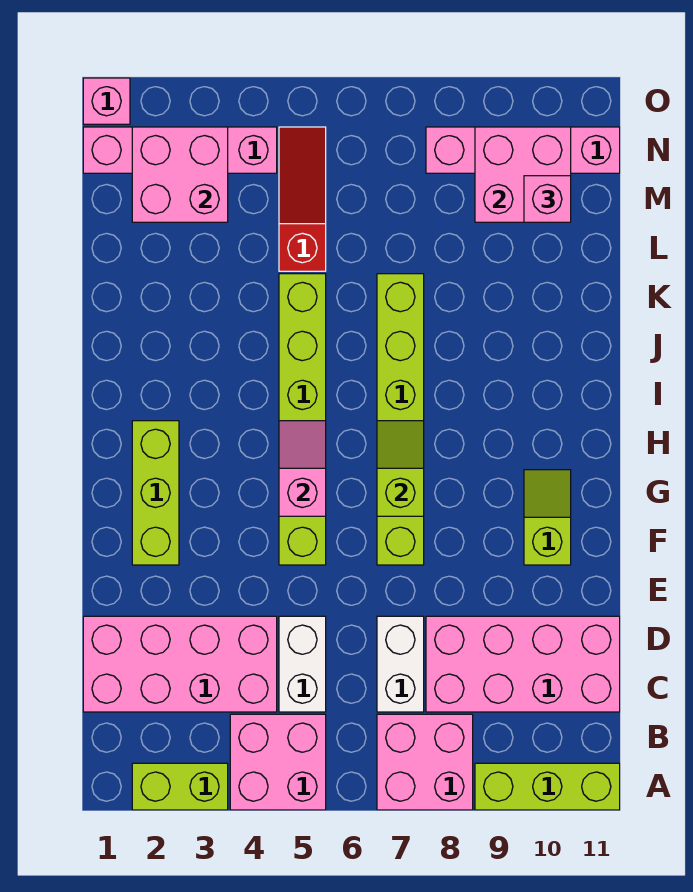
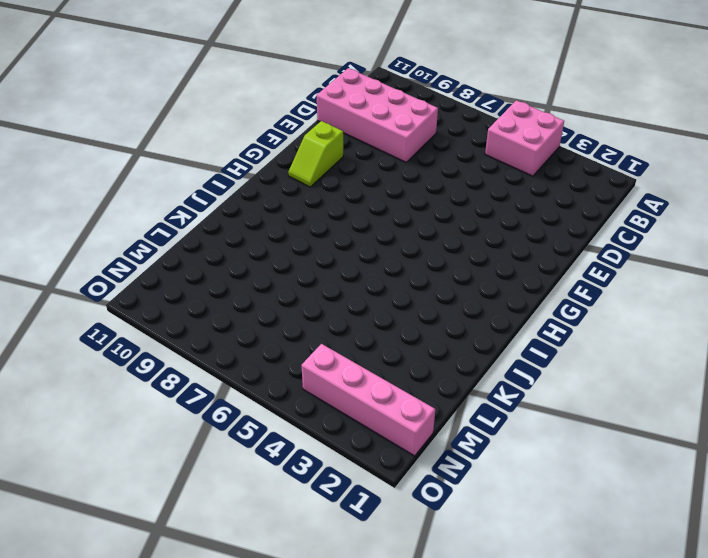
none -> lime brick A2:A3 level 1
none -> pink brick A7:B8 level 1
none -> lime brick A9:A11 level 1

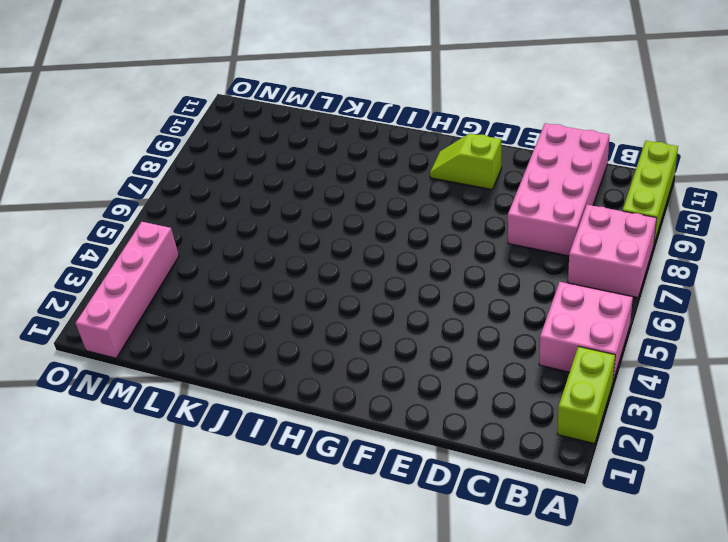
none -> pink brick C1:D4 level 1
none -> white brick C5:D5 level 1
none -> white brick C7:D7 level 1

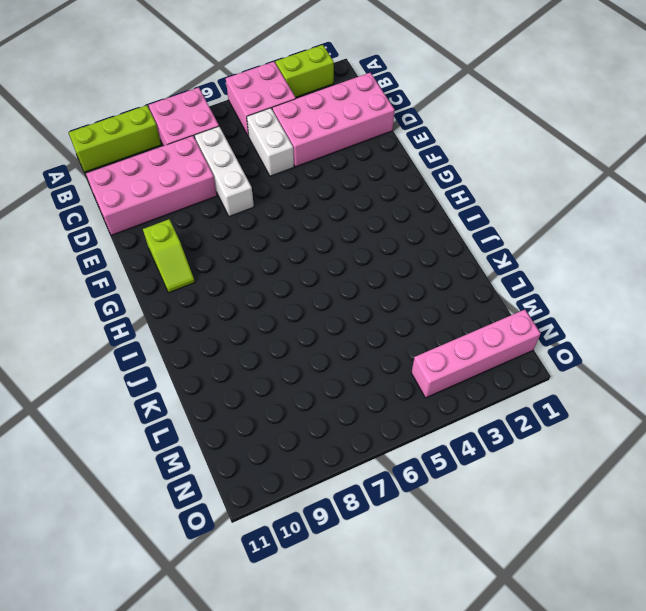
white brick C7:E7 level 1 -> white brick C7:D7 level 1
none -> lime brick F2:H2 level 1
none -> lime brick F5:K5 level 1
none -> lime brick F7:K7 level 1

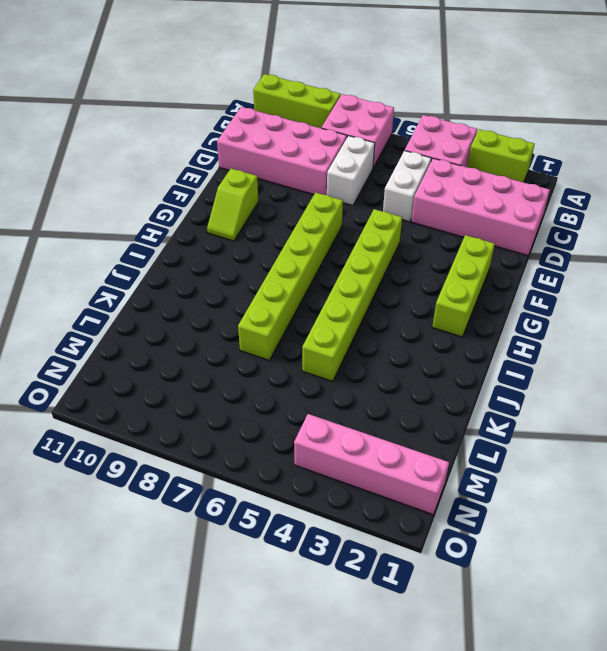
none -> red slope L5:N5 level 1 top L
none -> pink brick N8:N11 level 1
none -> pink brick O1 level 1

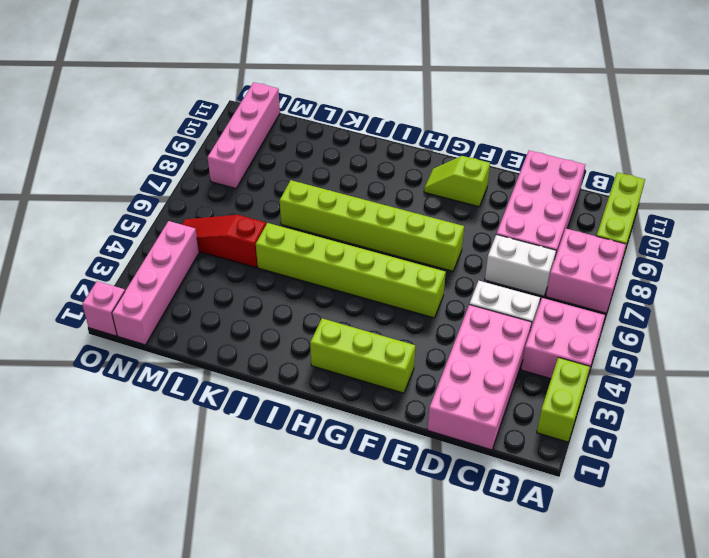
none -> pink slope G5:H5 level 2 top G
none -> lime slope G7:H7 level 2 top G
none -> pink brick M2:N3 level 2

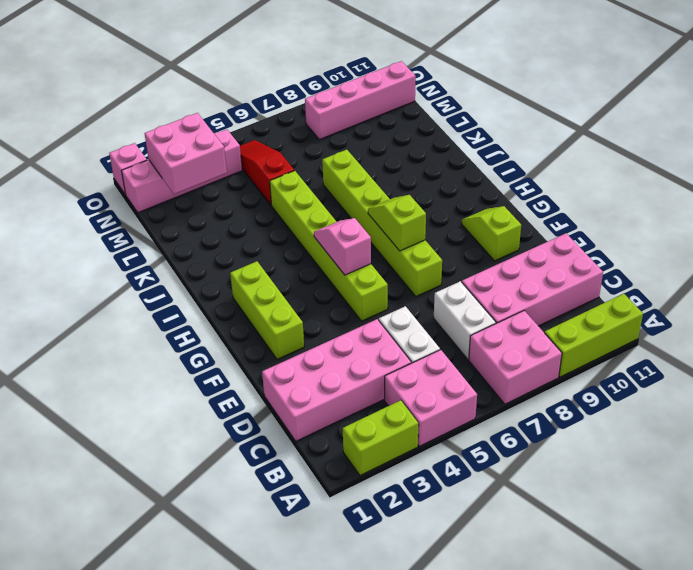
none -> pink brick M9:N10 level 2
none -> pink brick M10 level 3

